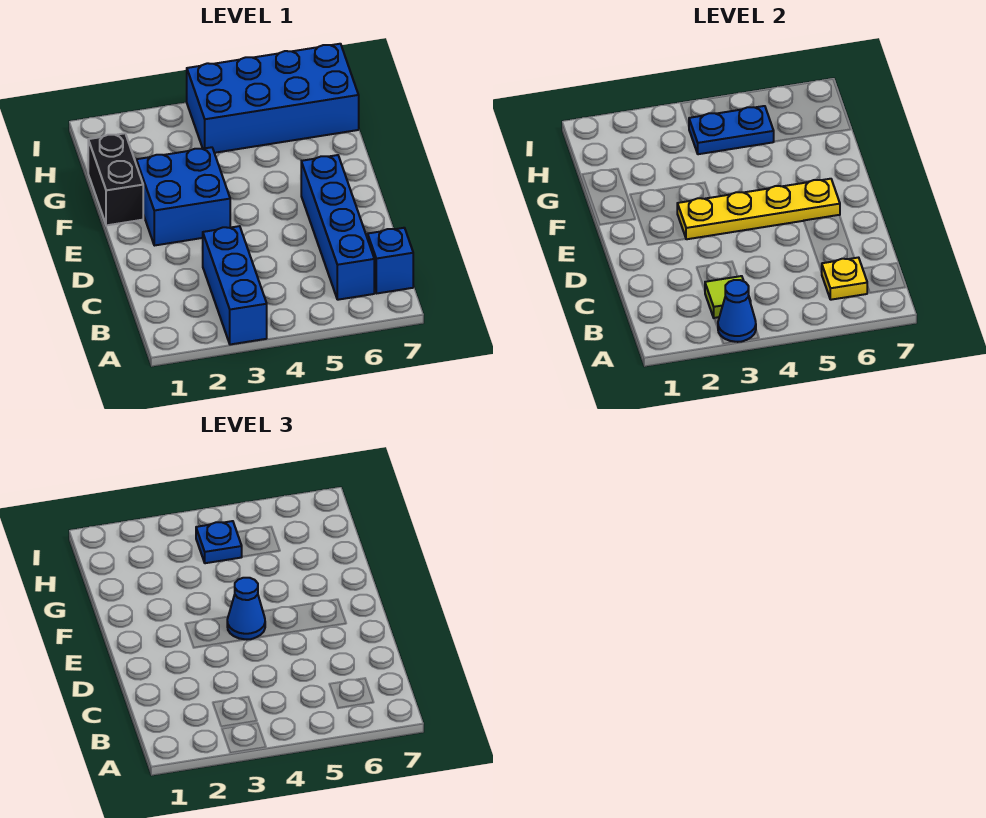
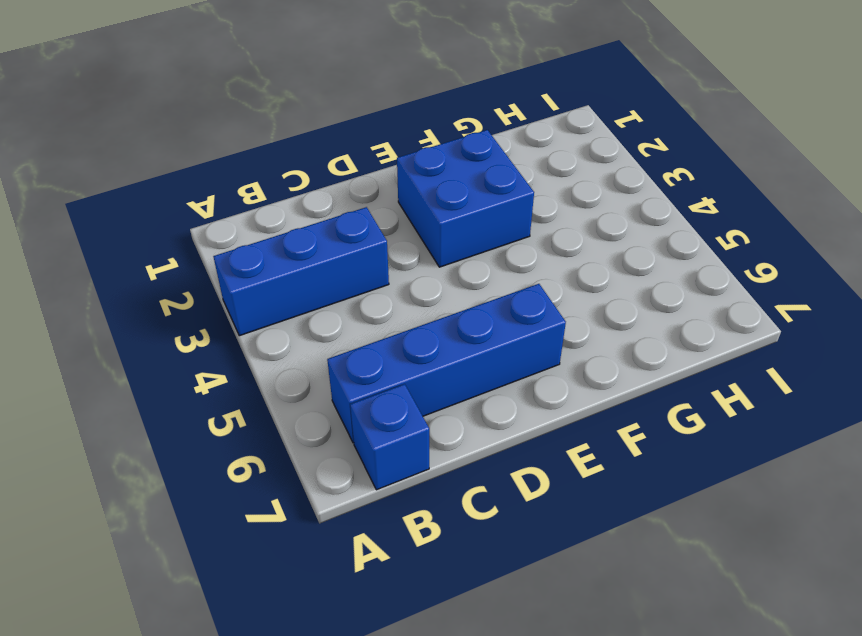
none -> black brick F1:G1 level 1
none -> blue brick H4:I7 level 1
none -> blue cone A3 level 2

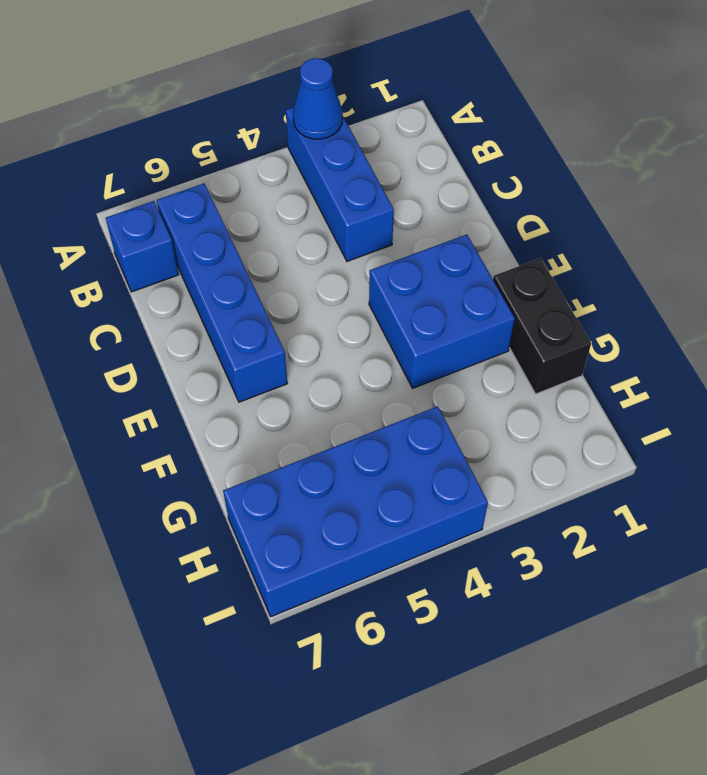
none -> lime tile B3 level 2
none -> yellow plate B6 level 2
none -> yellow plate E3:E6 level 2

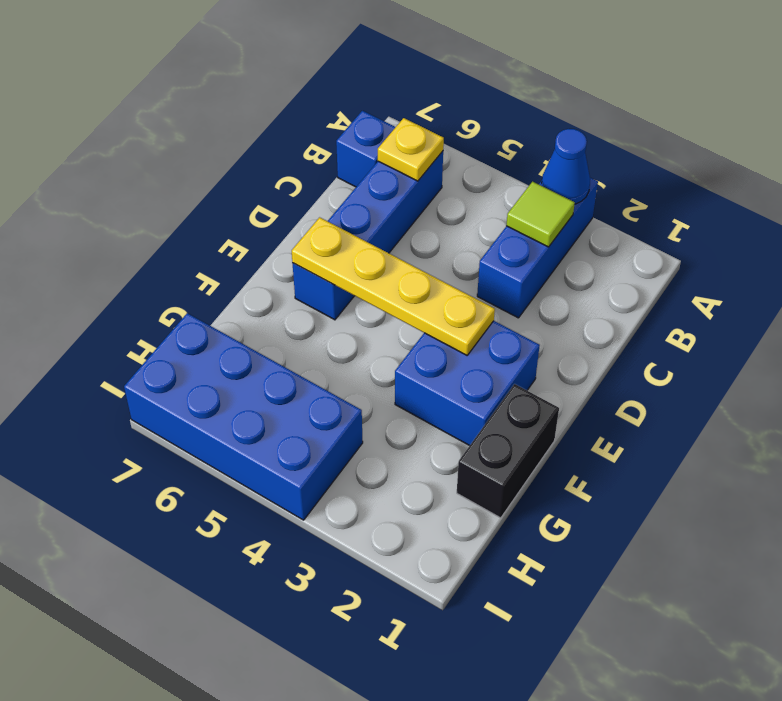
none -> blue plate H4:H5 level 2
none -> blue cone E4 level 3
none -> blue plate H4 level 3

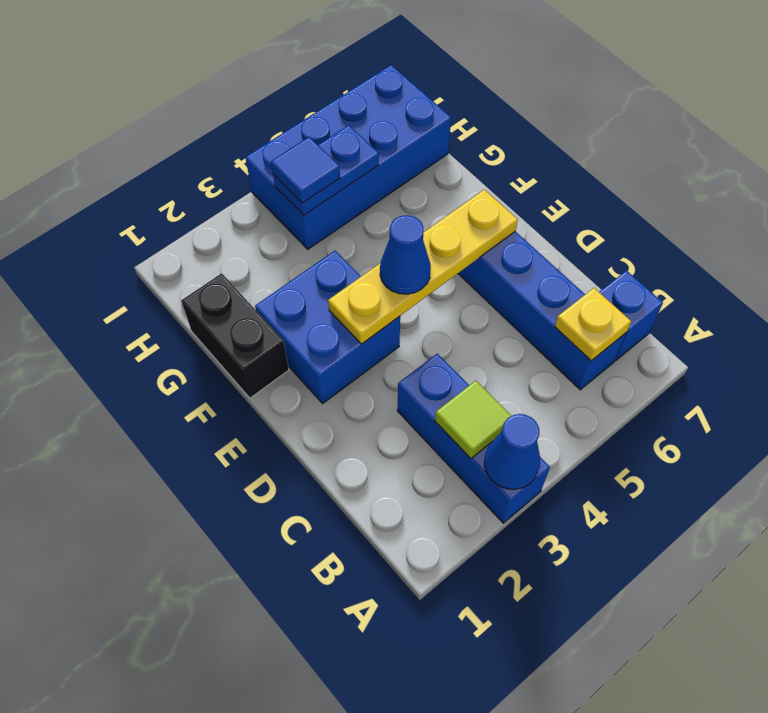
blue tile H4 level 3 -> blue plate H4 level 3

